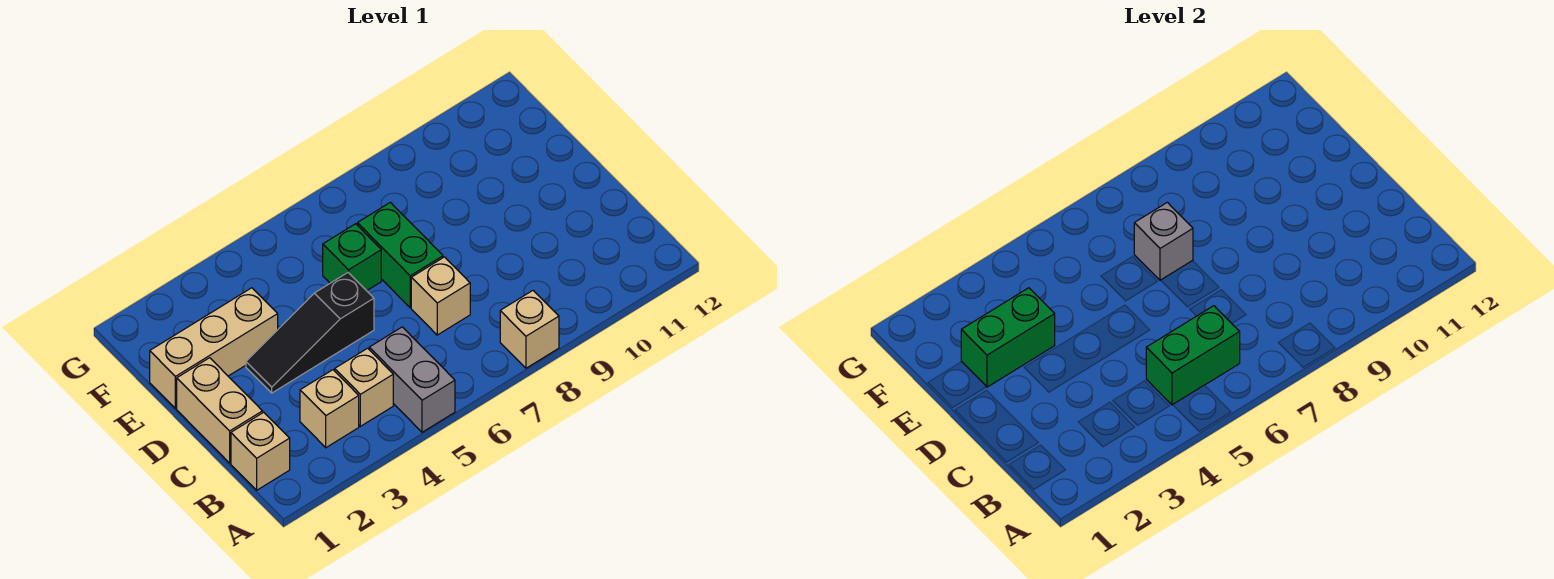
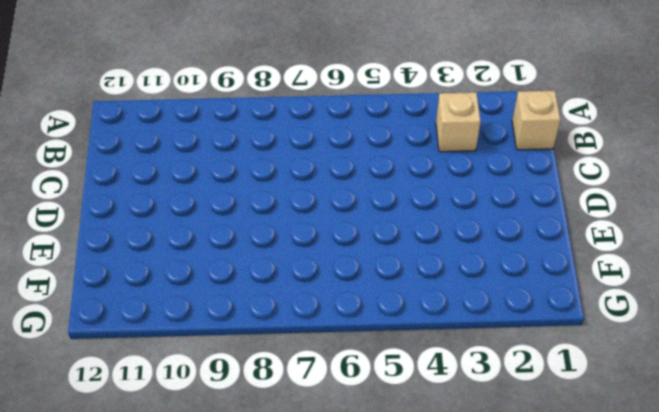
none -> grey brick A5:B5 level 1
none -> tan brick A8 level 1
none -> tan brick B4 level 1

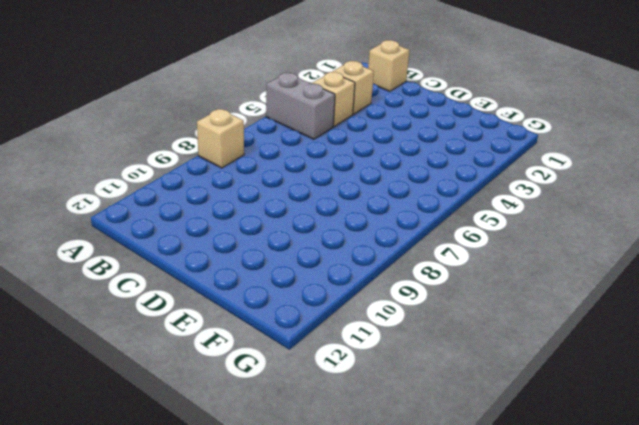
none -> tan brick C1:D1 level 1
none -> tan brick C7 level 1
none -> black slope D3:D5 level 1 top 5

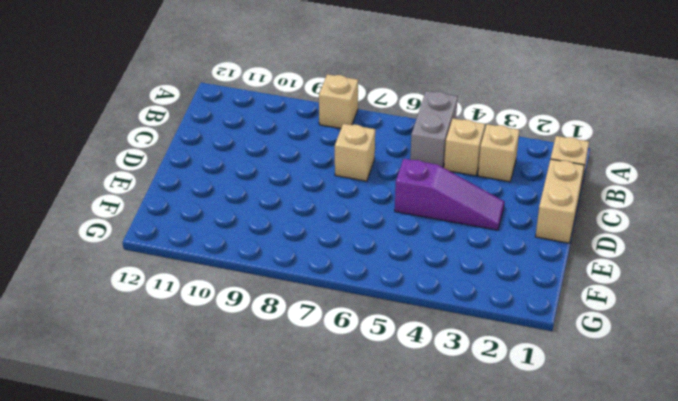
purple slope D3:D5 level 1 top 5 -> black slope D3:D5 level 1 top 5
none -> green brick D7:E7 level 1
none -> tan brick E1:E3 level 1
none -> green brick E6 level 1

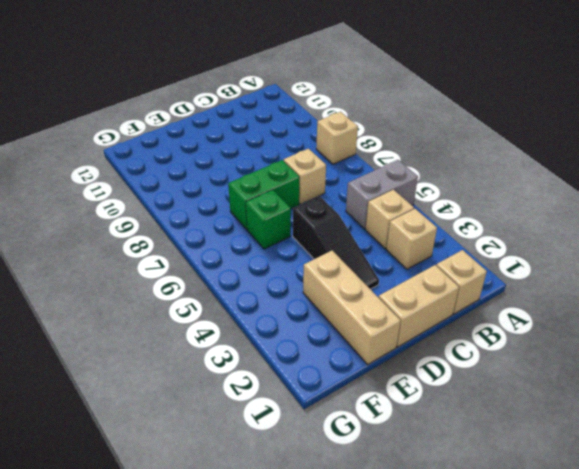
none -> green brick B5:B6 level 2
none -> green brick E2:E3 level 2
none -> grey brick E7 level 2

